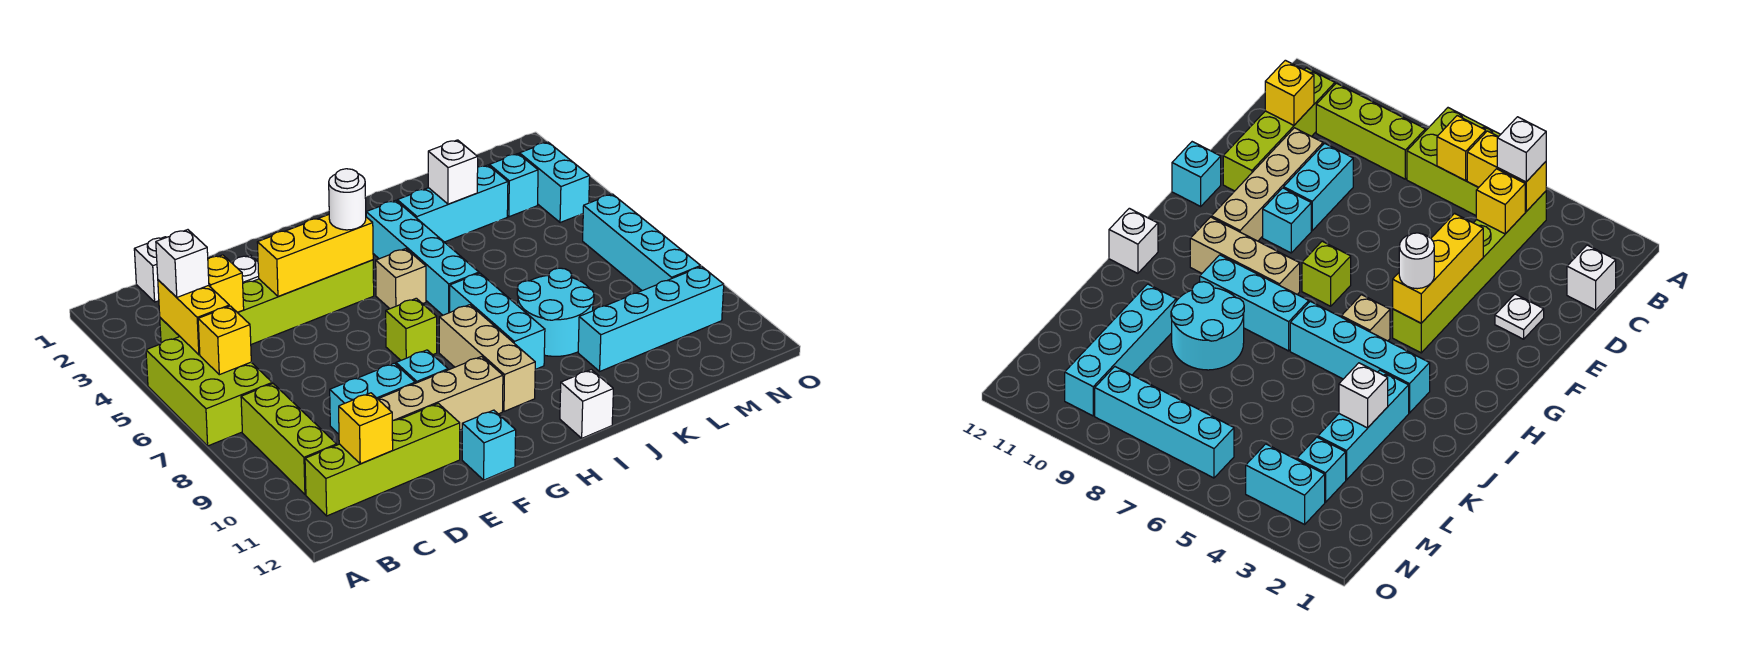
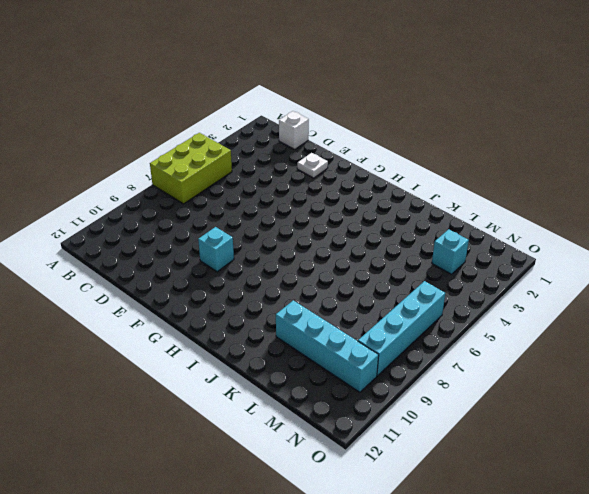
none -> lime brick B4:G4 level 1
none -> lime brick B8:B10 level 1
none -> lime brick B11:E11 level 1
none -> cyan brick D9:E9 level 1

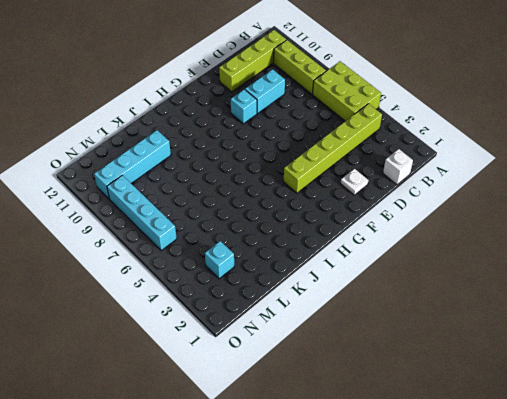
none -> tan brick D10:G10 level 1
none -> cyan brick F12 level 1
none -> lime brick G7 level 1
none -> tan brick H5 level 1

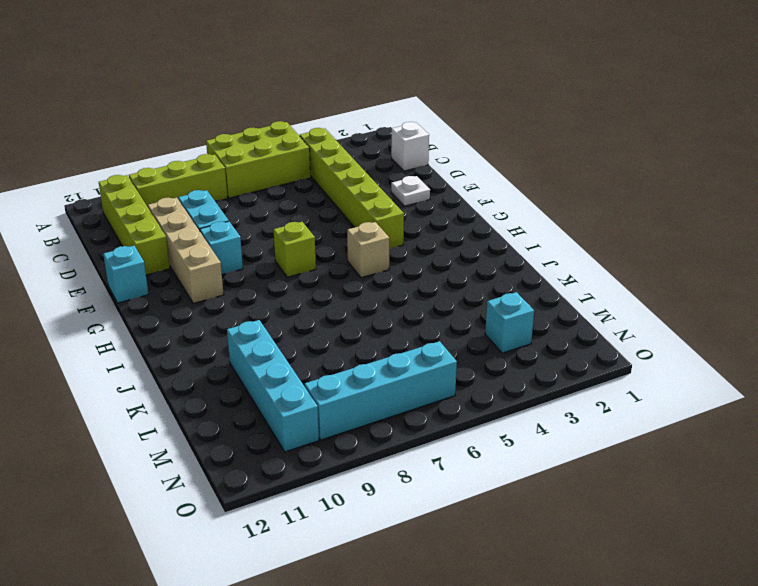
none -> tan brick H8:H10 level 1
none -> cyan brick I3:I6 level 1
none -> cyan brick I7:I9 level 1
none -> white brick I12 level 1

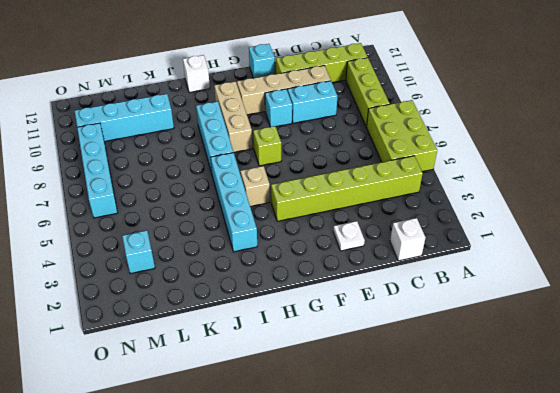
none -> cyan brick J3:L3 level 1
none -> cyan round brick J8:K9 level 1
none -> cyan brick N3:N4 level 1
none -> yellow brick B4:B5 level 2

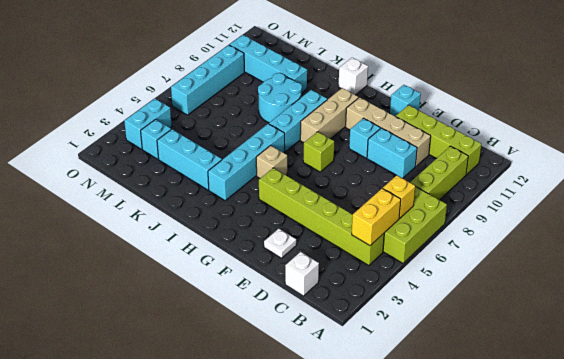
none -> yellow brick C4 level 2
none -> yellow brick C11 level 2
none -> yellow brick E4:G4 level 2
none -> white brick K3 level 2

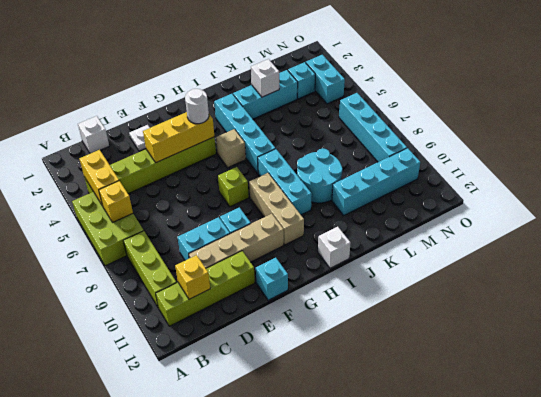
none -> yellow brick C4 level 2
none -> white brick B4 level 3

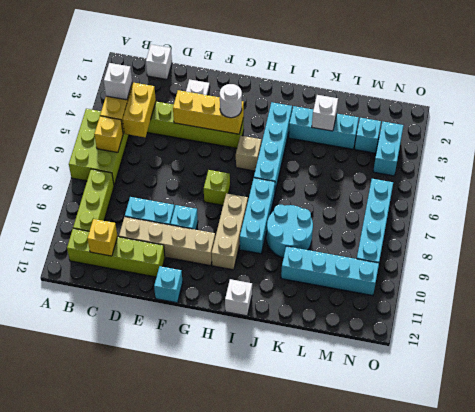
yellow brick C4:C5 level 2 -> yellow brick C4 level 2

